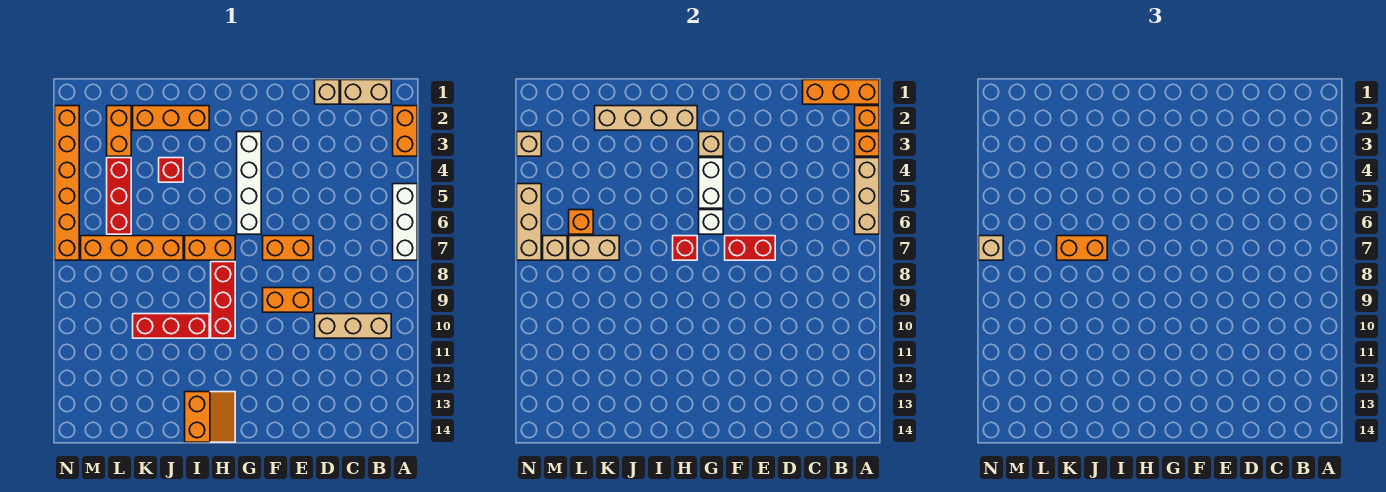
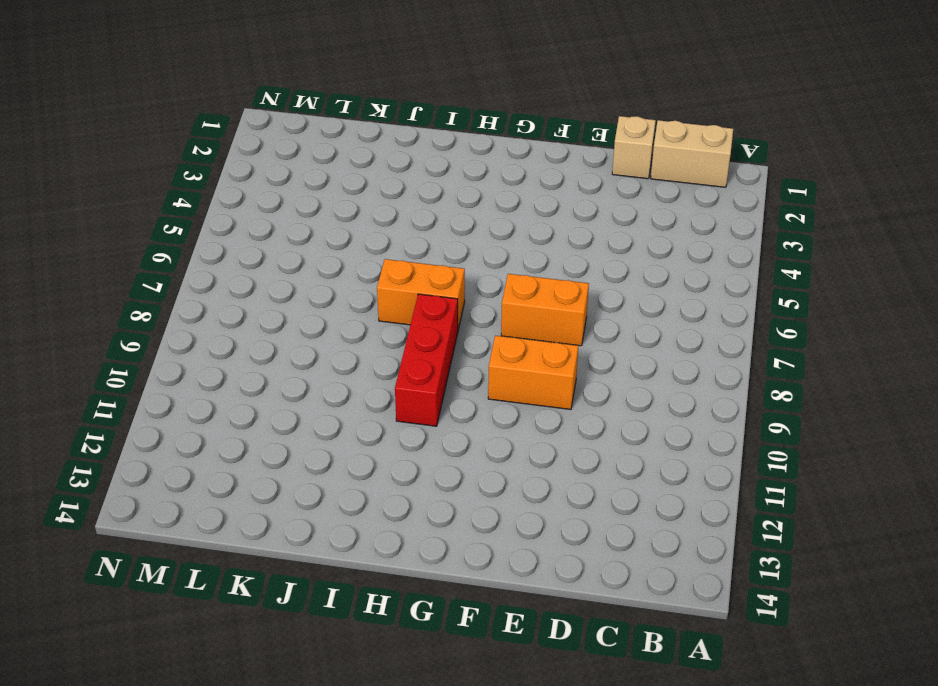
none -> orange brick A2:A3 level 1
none -> white brick A5:A7 level 1
none -> tan brick B10:D10 level 1
none -> white brick G3:G6 level 1

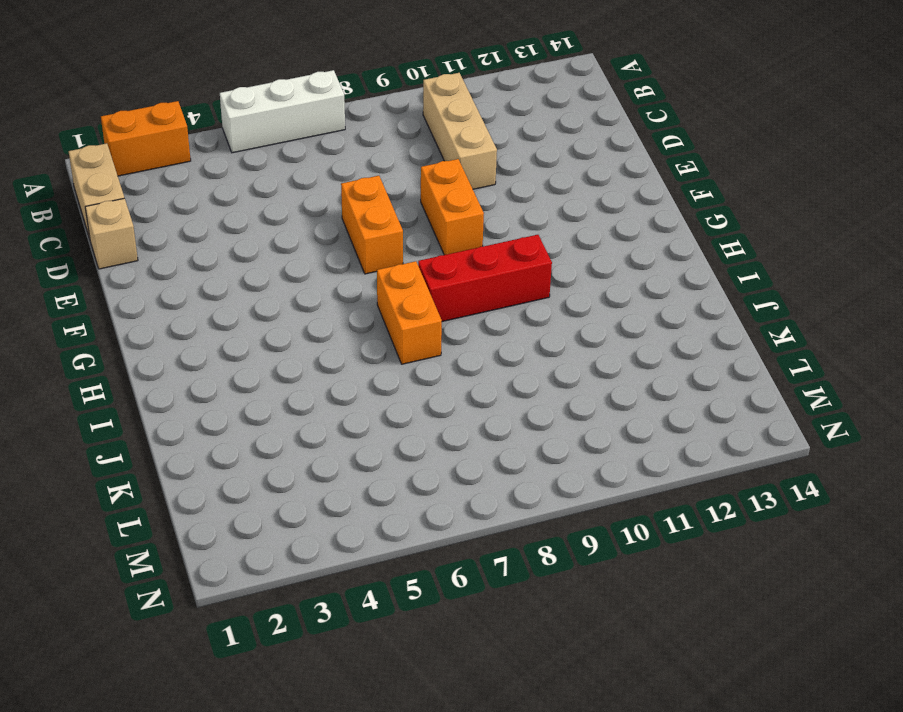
none -> white brick G3:G6 level 1
none -> orange slope H13:I14 level 1 top I
none -> orange brick I2:K2 level 1
none -> red brick I10:K10 level 1

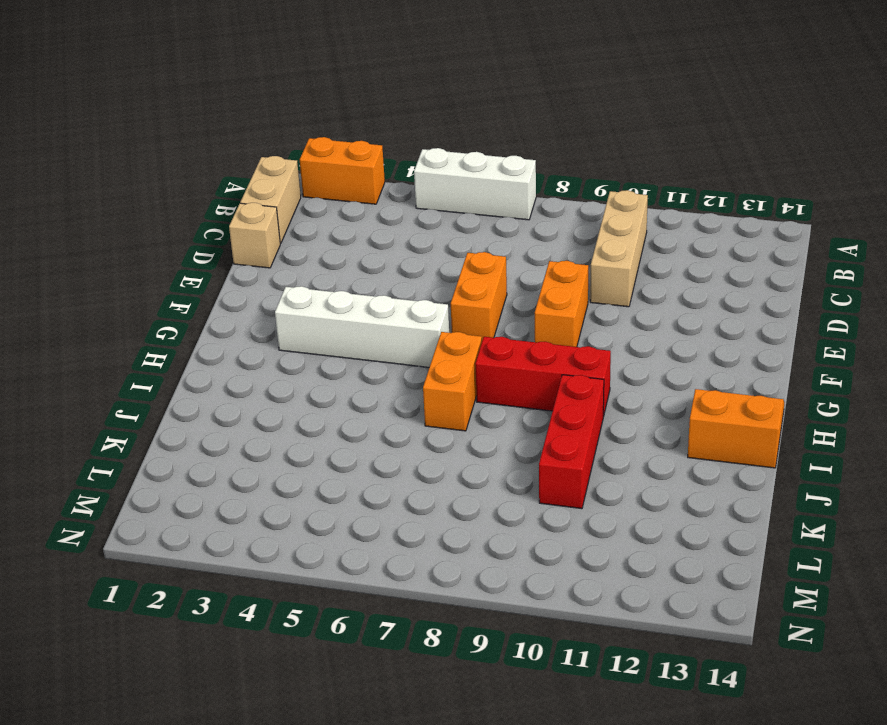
none -> orange brick I2:K2 level 1
none -> red brick J4 level 1
none -> orange brick J7:M7 level 1
none -> orange brick L2:L3 level 1

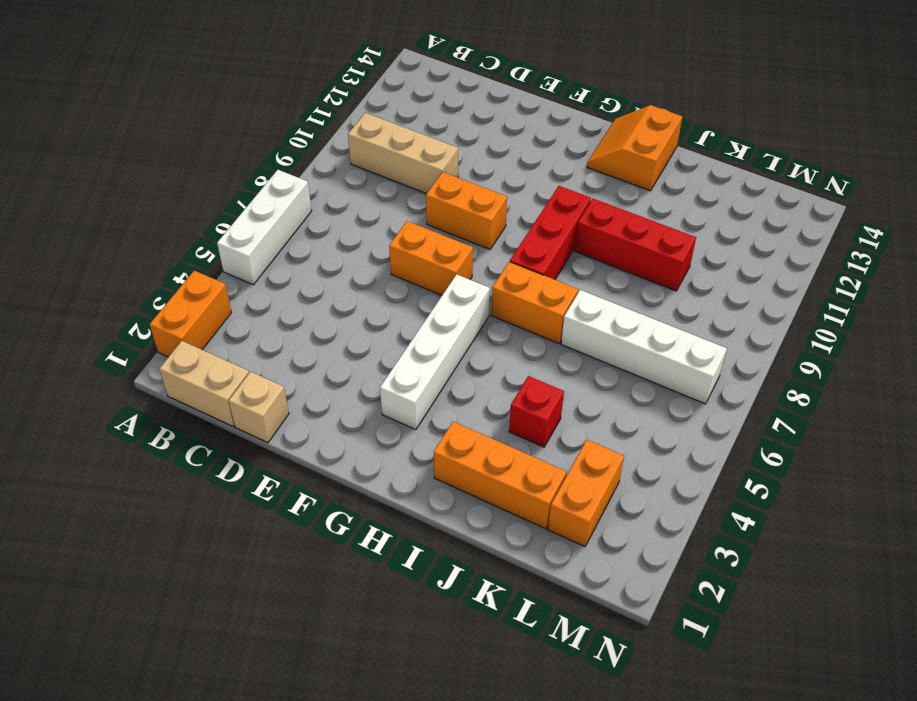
white brick J7:M7 level 1 -> orange brick J7:M7 level 1
none -> red brick L4:L6 level 1
none -> orange brick N2:N7 level 1
none -> orange brick A1:C1 level 2
none -> orange brick A2 level 2

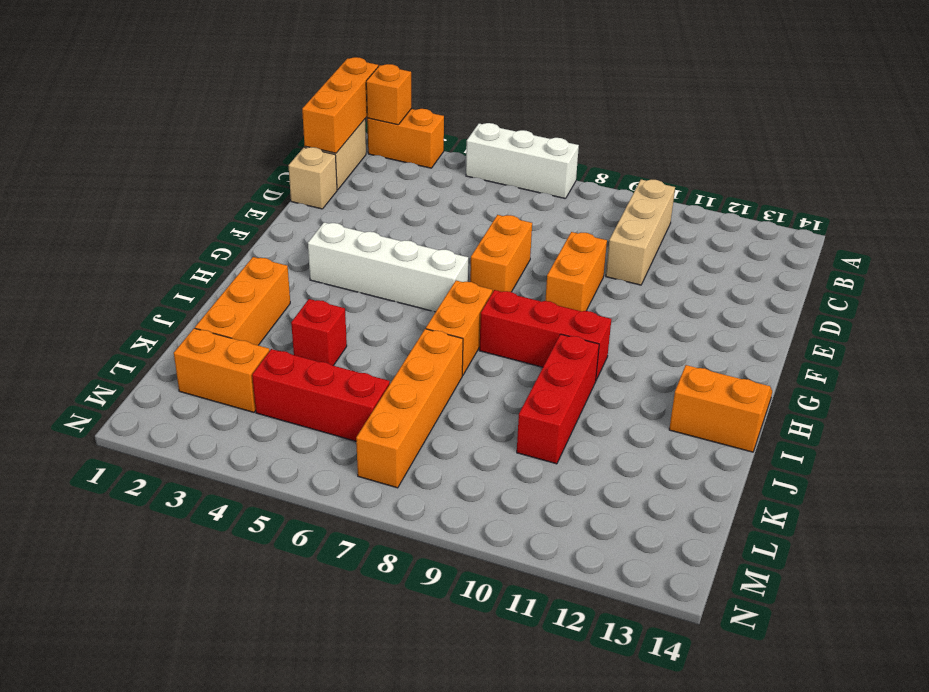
none -> orange brick N2:N7 level 1
none -> orange brick A3 level 2
none -> tan brick A4:A6 level 2
none -> red brick E7:F7 level 2

